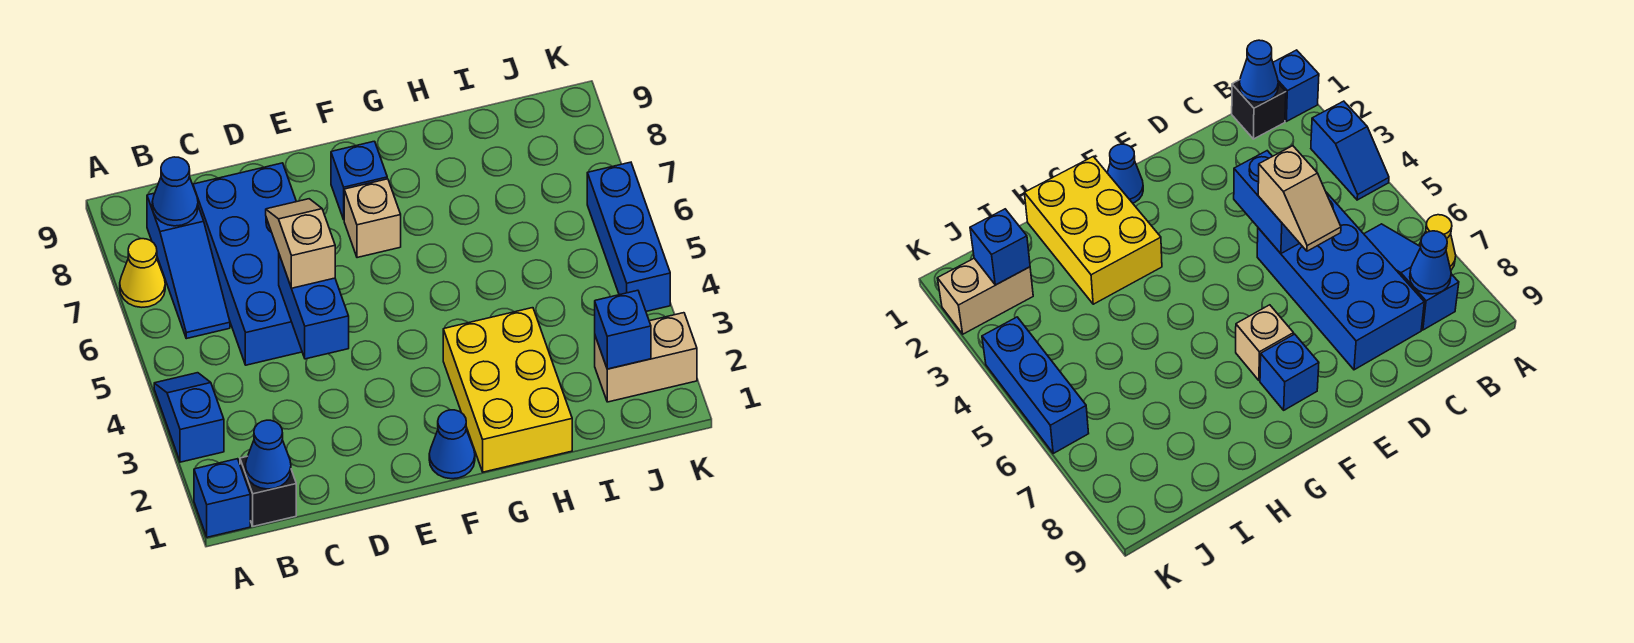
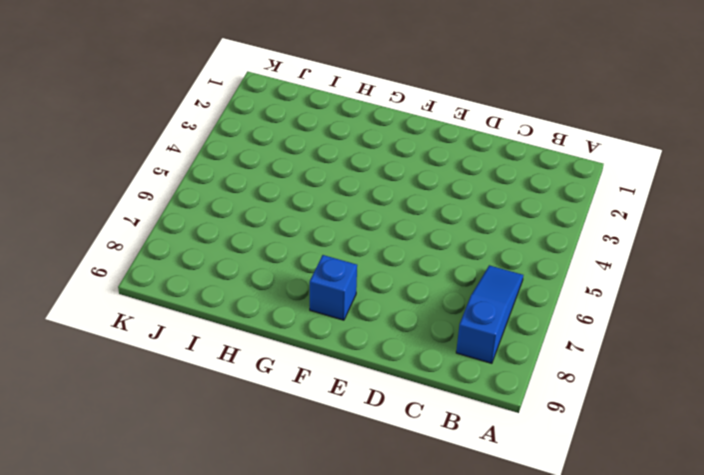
none -> blue brick A1 level 1
none -> blue slope A3:A4 level 1 top 3
none -> yellow cone A7 level 1

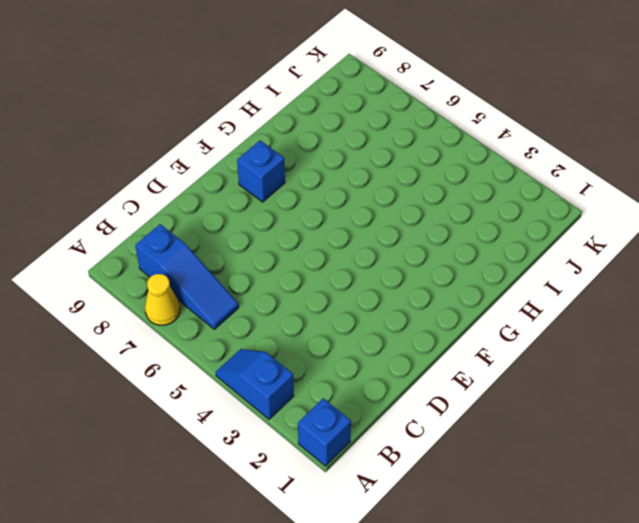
none -> black brick B1 level 1
none -> blue brick C5:D8 level 1
none -> blue cone F1 level 1

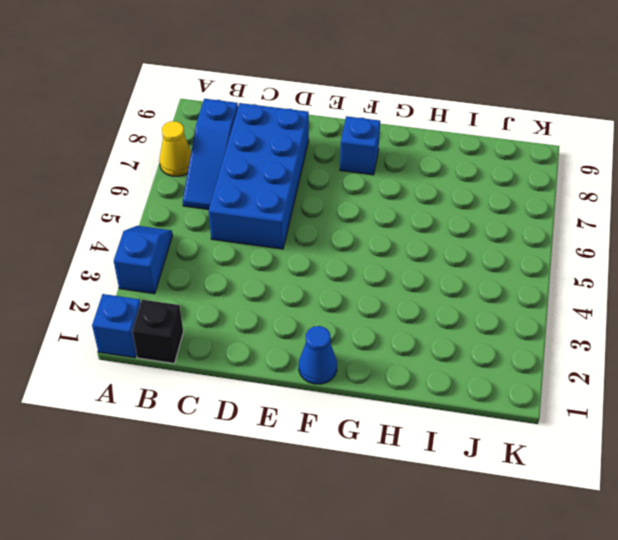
none -> tan brick F7 level 1
none -> yellow brick G1:H3 level 1
none -> tan brick J2:K2 level 1

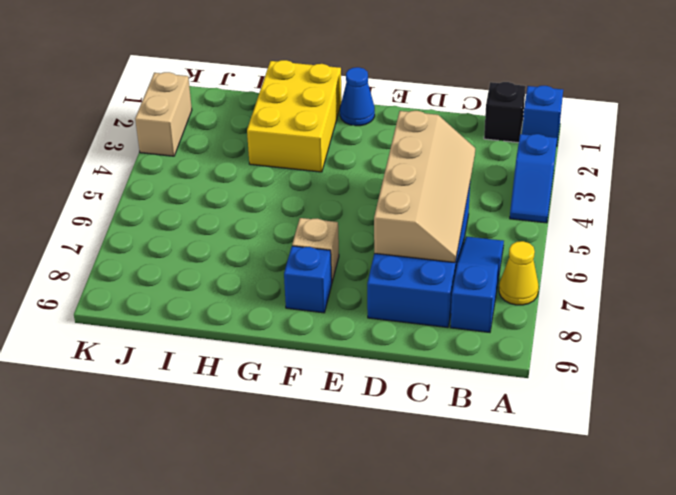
tan slope C4:D7 level 2 top D -> blue brick D4:D5 level 2
tan brick K2:K3 level 1 -> tan brick J2:K2 level 1
none -> blue brick K4:K6 level 1
none -> blue cone B1 level 2
none -> blue cone B8 level 2

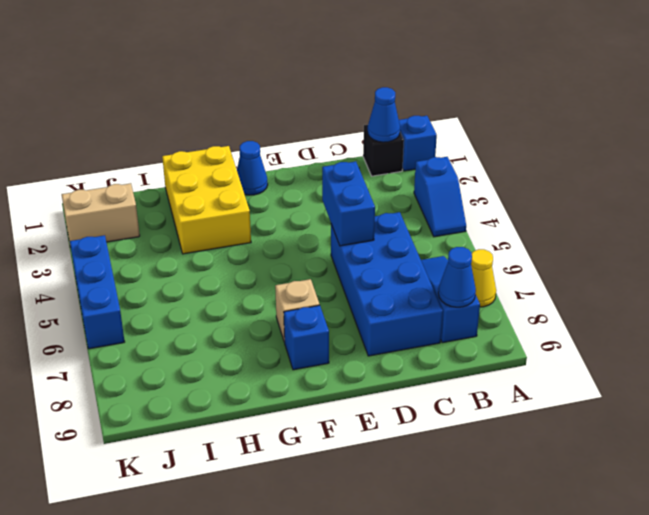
none -> blue brick J2 level 2
none -> tan slope D5:D6 level 3 top 5

